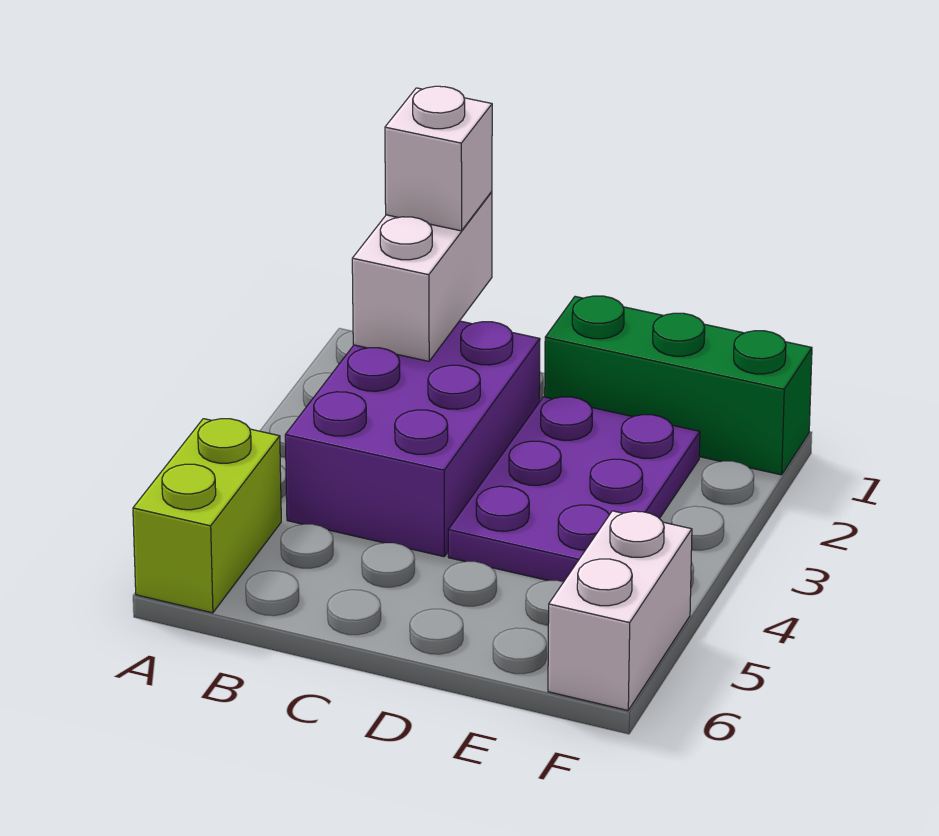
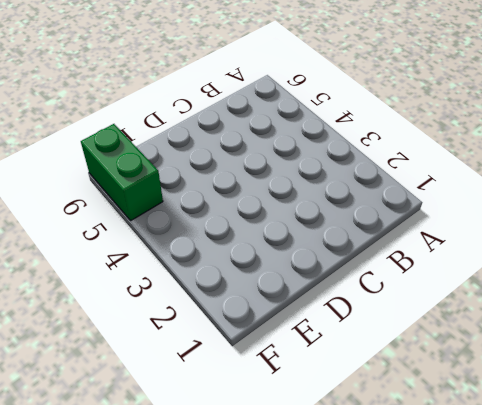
green brick F5:F6 level 1 -> white brick F5:F6 level 1
none -> lime brick A5:A6 level 1
none -> purple brick B2:C4 level 1

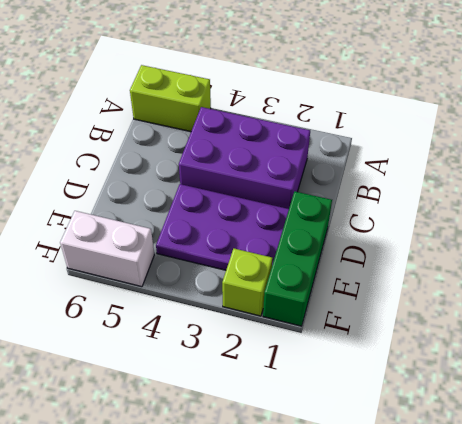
lime brick F2 level 1 -> none
none -> white brick B1:B2 level 2
none -> white brick B1 level 3

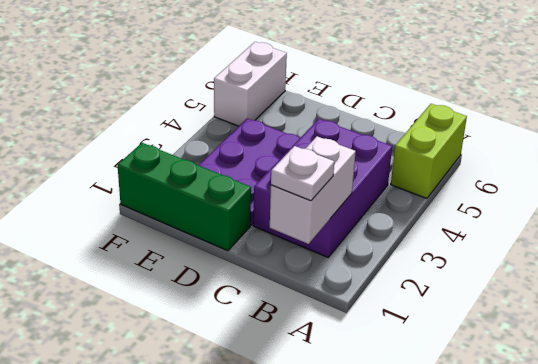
white plate B1 level 3 -> white brick B1 level 3

